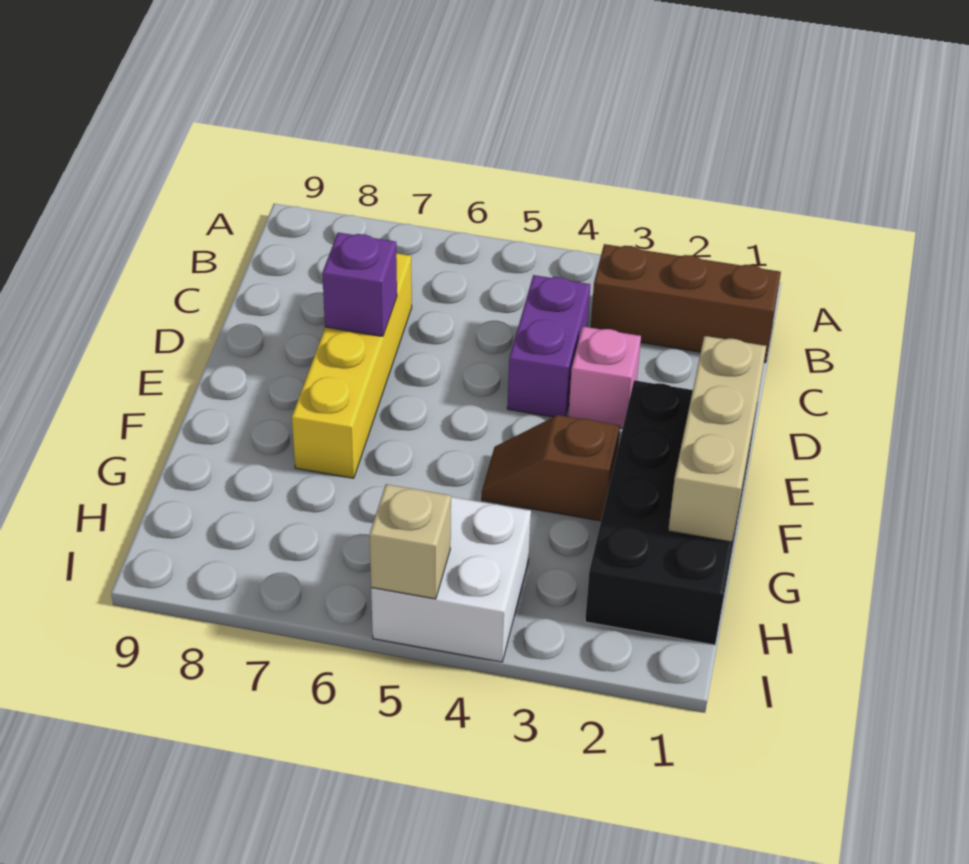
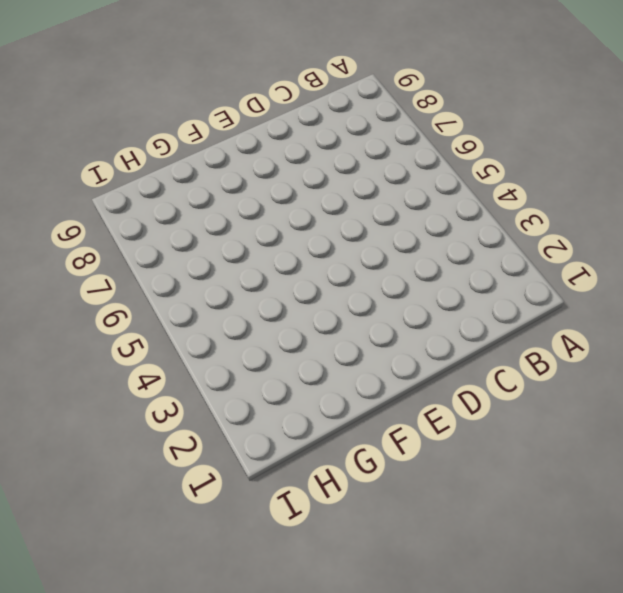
none -> brown brick B1:B3 level 1
none -> purple brick C4:D4 level 1

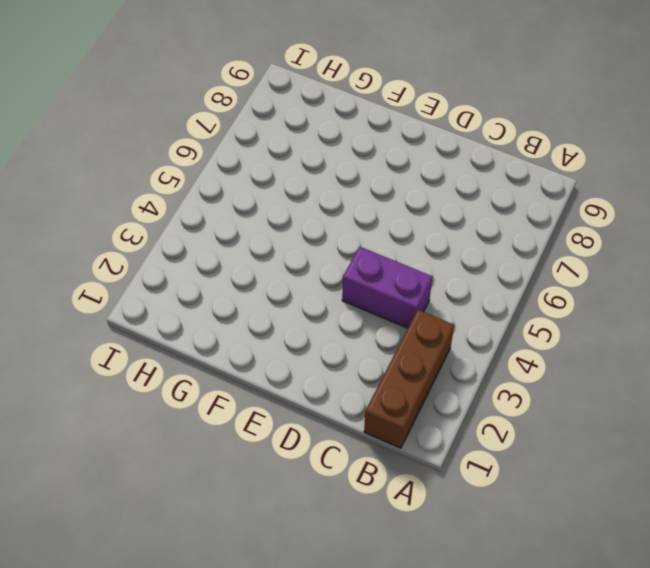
none -> yellow brick C7:F7 level 1
none -> pink brick D3 level 1

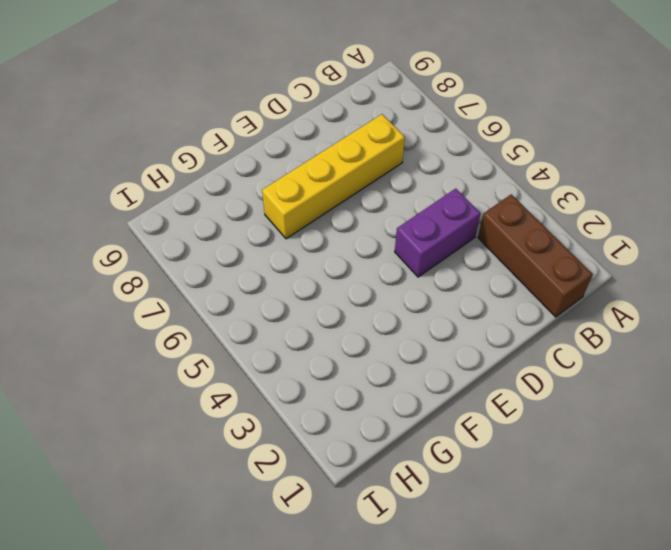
none -> pink brick D3 level 1
none -> black brick E1:H2 level 1

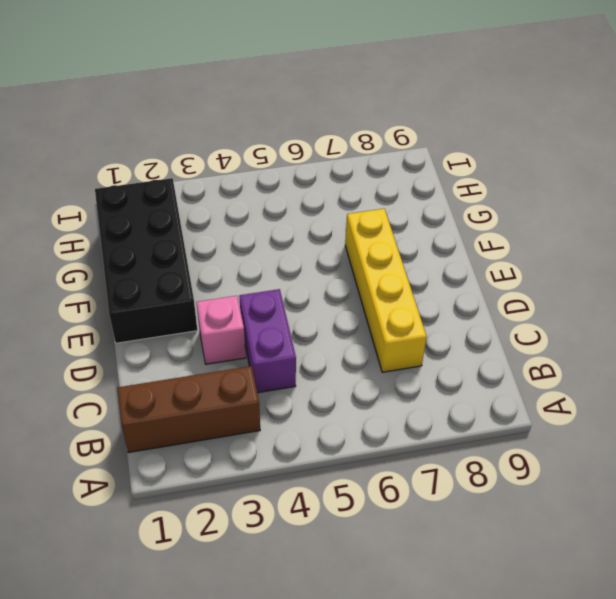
none -> brown slope F3:F4 level 1 top 3
none -> white brick H4:I5 level 1

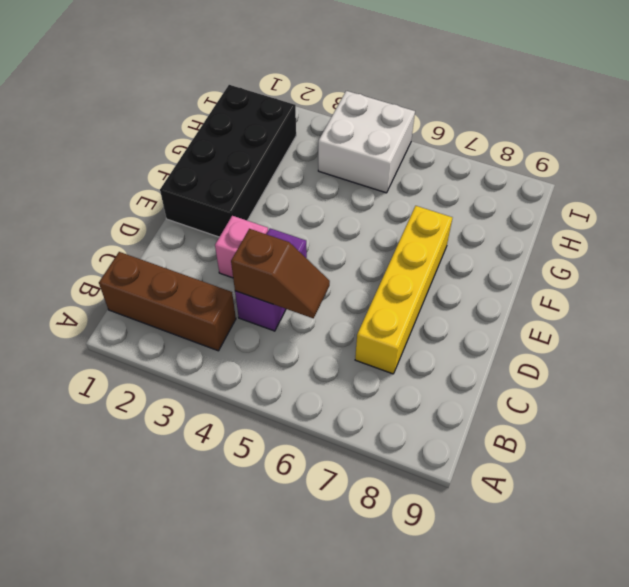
brown slope C4:C5 level 2 top 4 -> brown slope F3:F4 level 1 top 3
none -> purple brick D7 level 2
none -> tan brick E1:G1 level 2

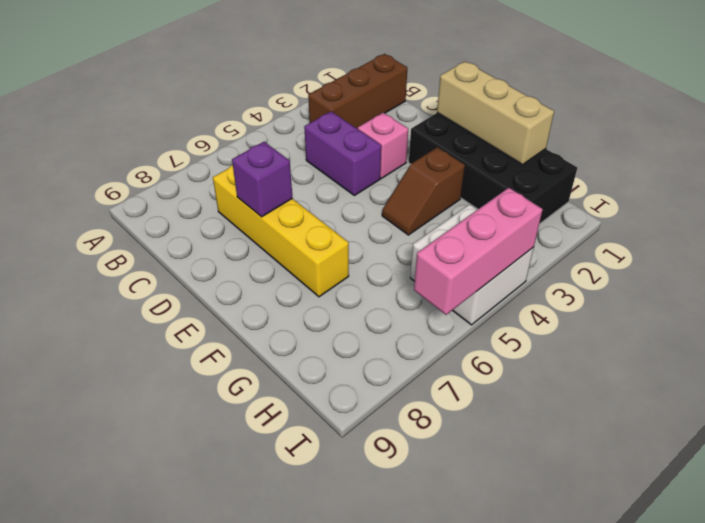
pink brick I4:I6 level 2 -> tan brick I5 level 2

